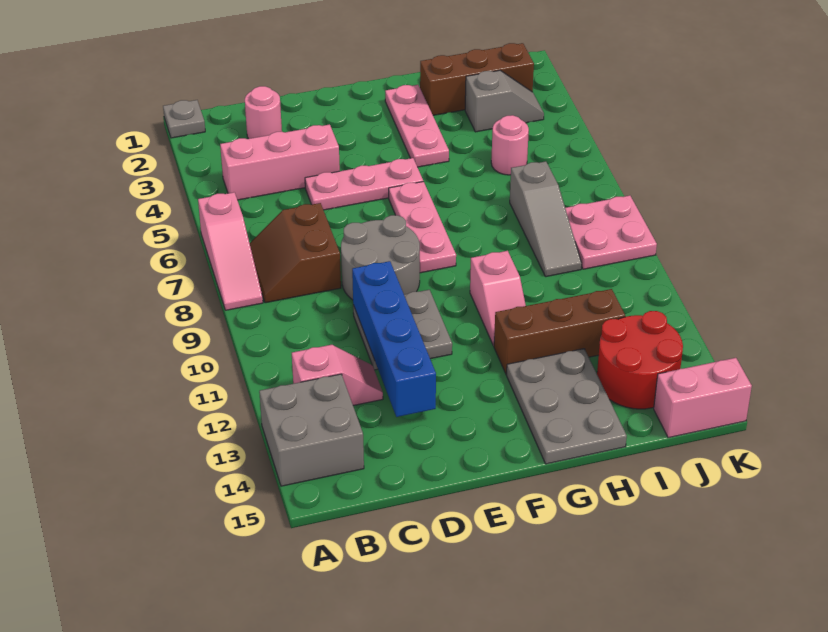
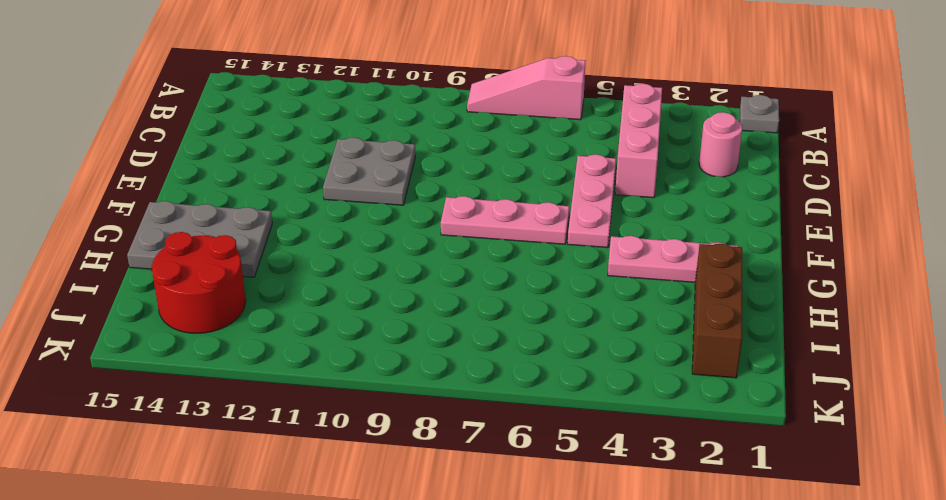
none -> grey brick A13:B14 level 1
none -> brown slope B7:C8 level 1 top C
none -> pink slope B12:C12 level 1 top B

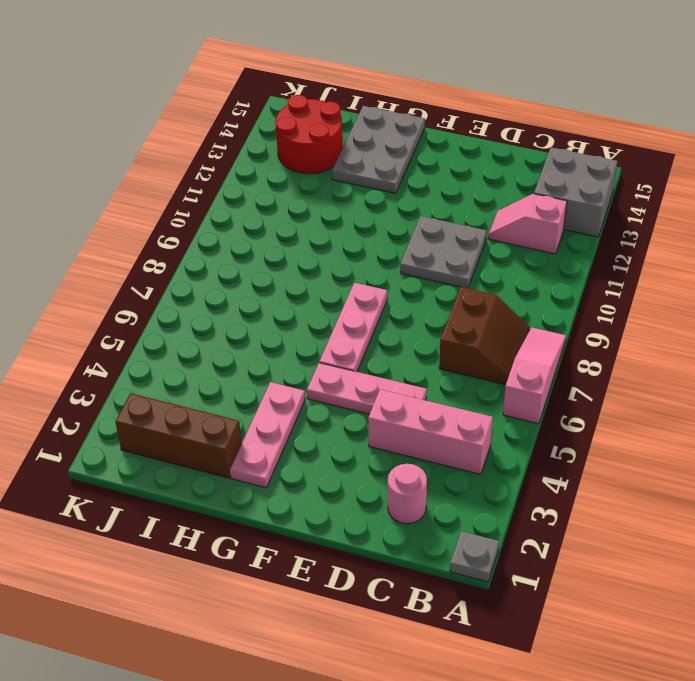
none -> grey round brick D8:E9 level 1
none -> pink slope G10:G11 level 1 top 10
none -> brown brick G12:I12 level 1

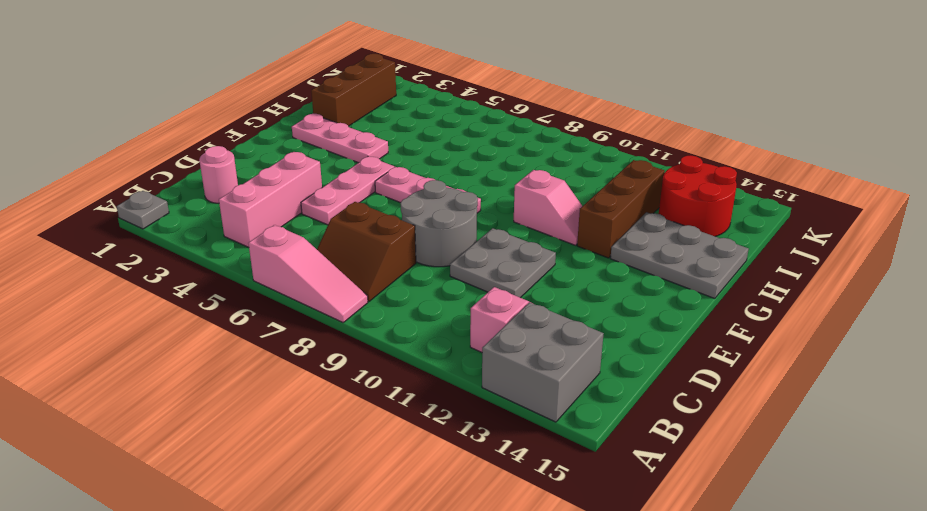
none -> grey slope I3:J3 level 1 top I
none -> pink round brick I5 level 1
none -> grey slope I7:I9 level 1 top 7

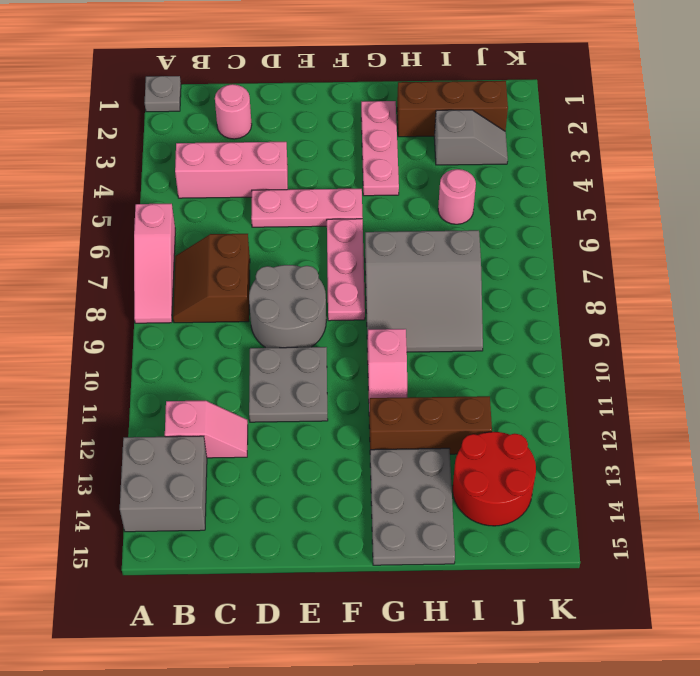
grey slope G7:I9 level 1 top 7 -> grey slope I7:I9 level 1 top 7
none -> pink plate J8:K9 level 1
none -> pink brick J15:K15 level 1
none -> blue brick D10:D13 level 2

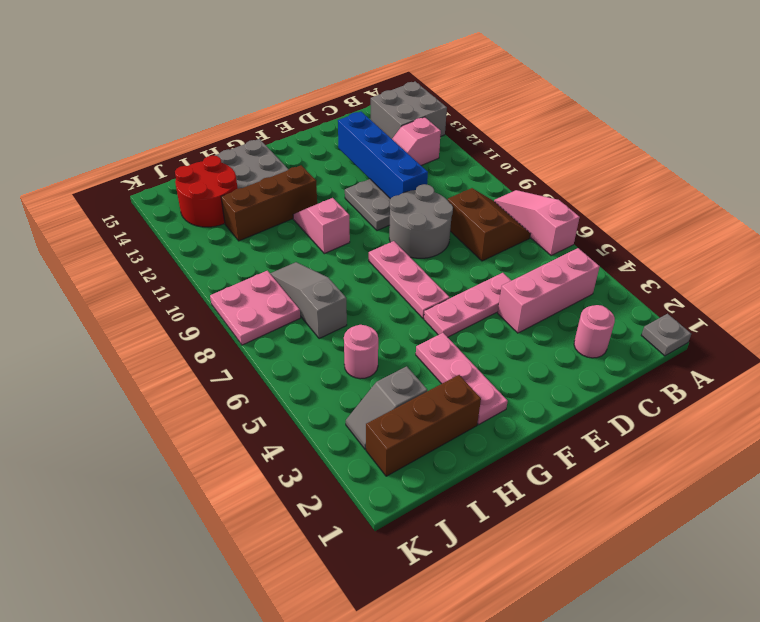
none -> pink brick J15:K15 level 1

